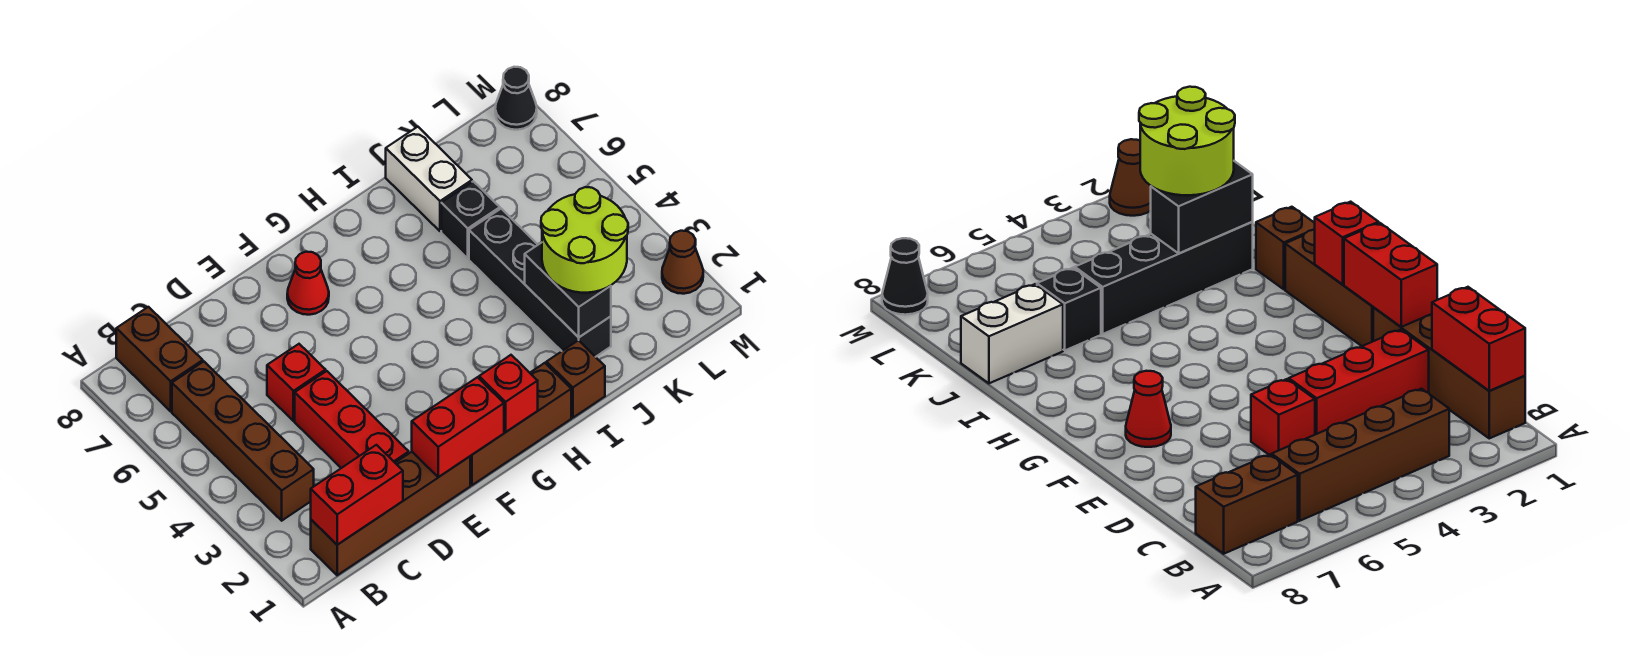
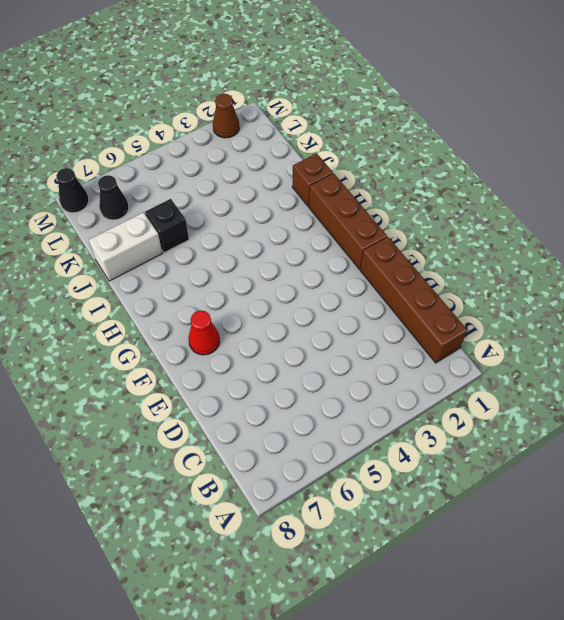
black cone L7 level 1 -> none
none -> brown brick B3:B6 level 1
none -> brown brick B7:B8 level 1
none -> red brick D2:D4 level 1

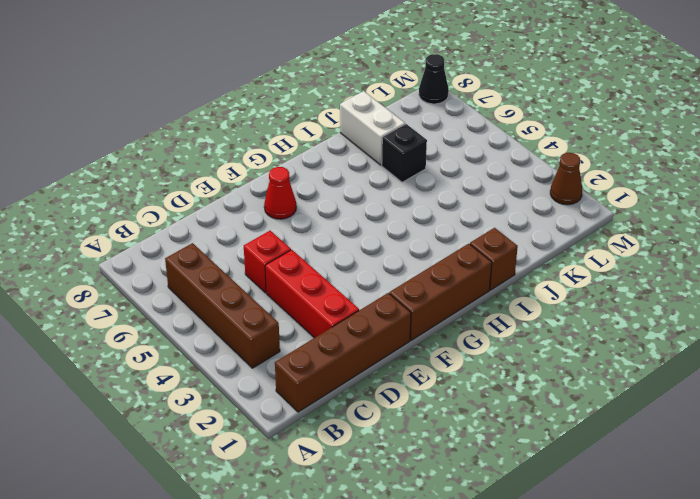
none -> brown brick B7:B8 level 1
none -> black brick J2:J5 level 1
none -> red brick B1:C1 level 2

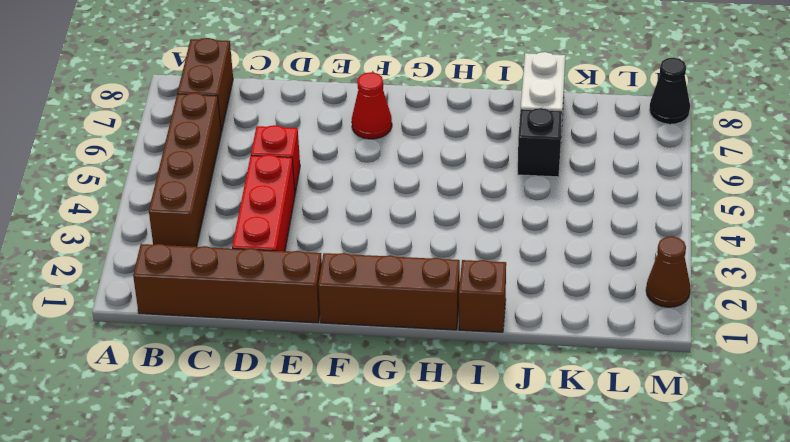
none -> black brick J2:J5 level 1
none -> red brick B1:C1 level 2
none -> red brick E1:F1 level 2

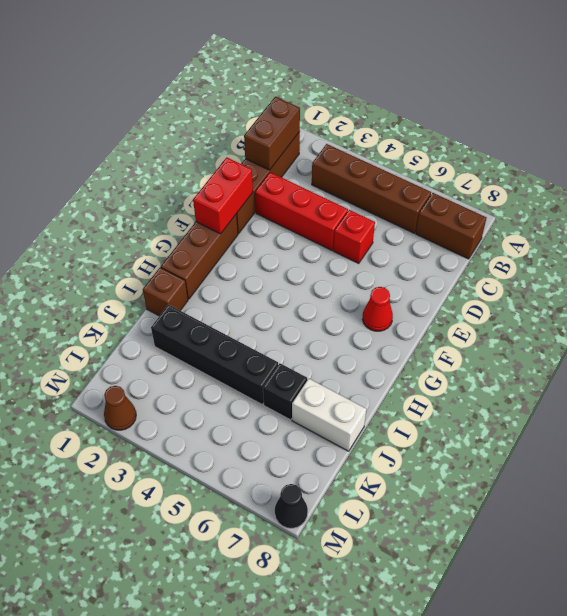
brown brick B1:C1 level 2 -> red brick B1:C1 level 2
none -> red brick G1 level 2
none -> black brick J2:J3 level 2
none -> lime round brick J2:K3 level 3

